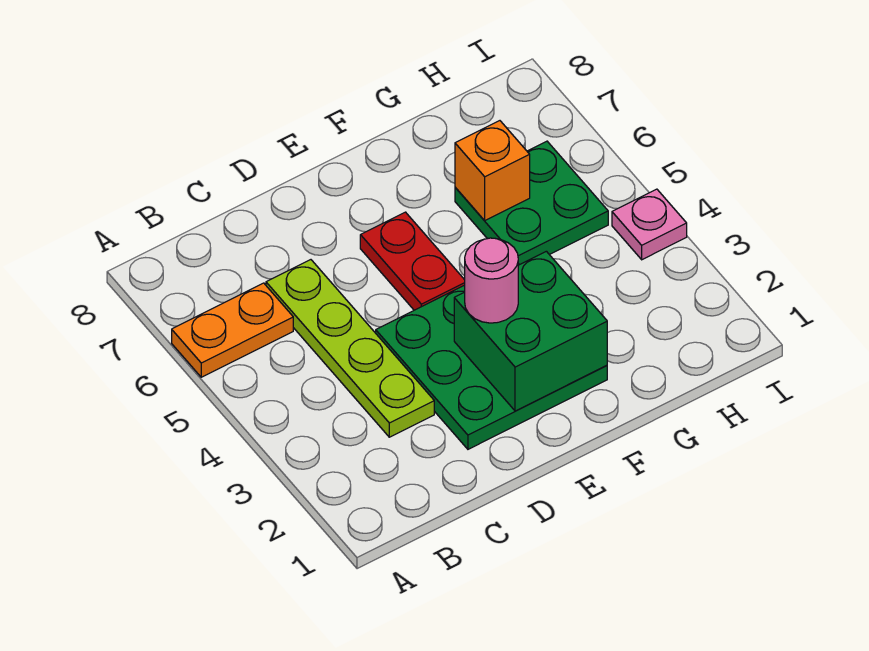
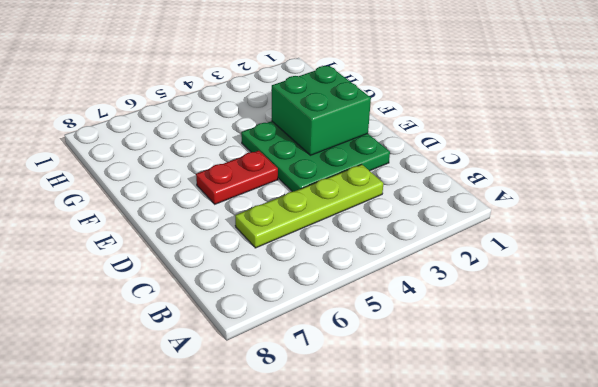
none -> orange plate A6:B6 level 1
none -> green plate G5:H6 level 1

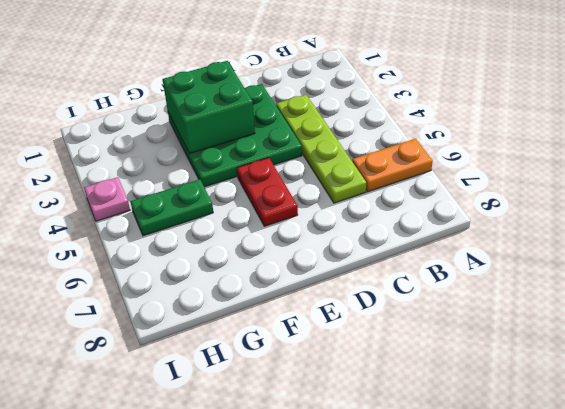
green plate G5:H5 level 1 -> green plate G5:H6 level 1
none -> orange brick G6 level 2
none -> pink round brick E3 level 3

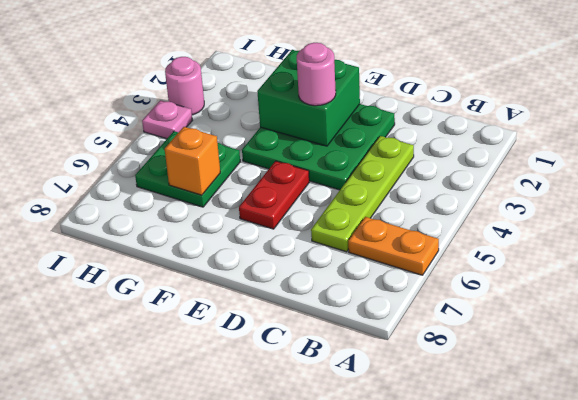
pink round brick I3 level 1 -> none

